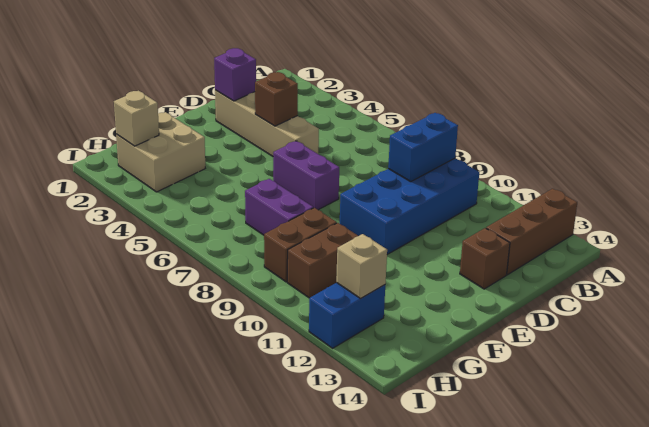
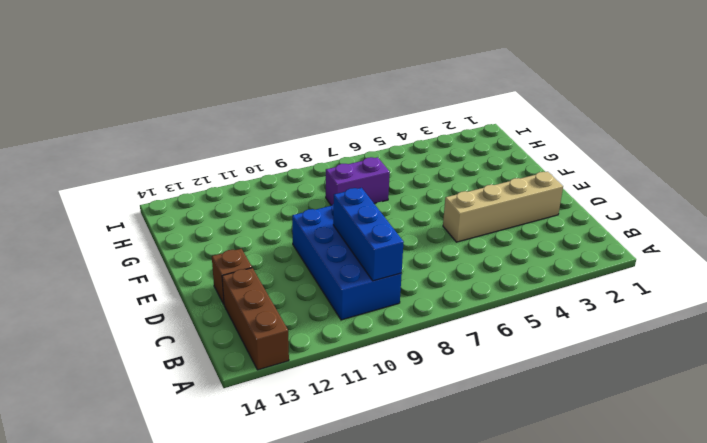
blue brick B9:D9 level 2 -> blue brick B9:C9 level 2
none -> purple brick E6:E7 level 1
none -> tan brick G2:H3 level 1
none -> brown brick G9:H9 level 1

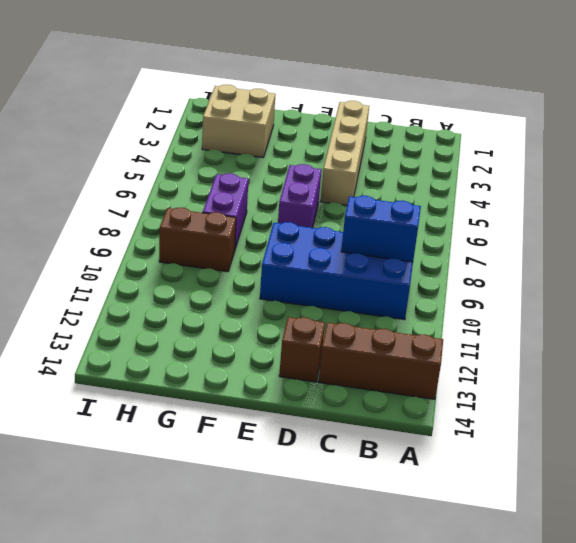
none -> brown brick G10:H10 level 1
none -> blue brick H12:I12 level 1
none -> purple brick D2 level 2

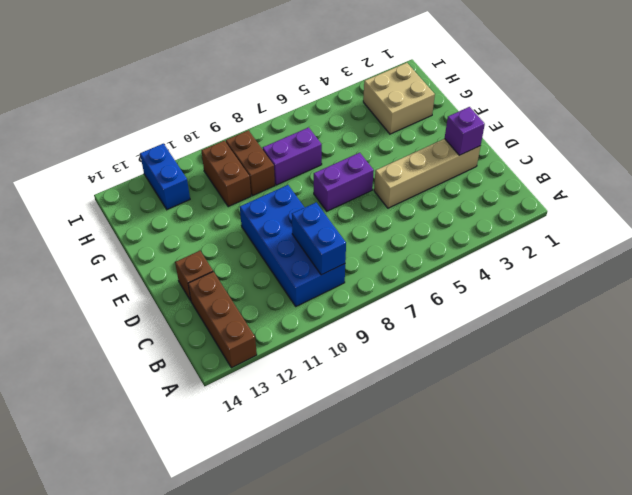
none -> brown brick D4 level 2
none -> tan brick H2 level 2
none -> tan brick H12 level 2

